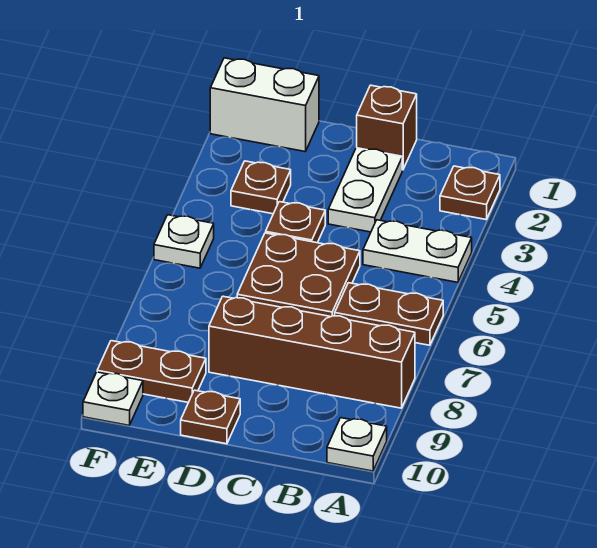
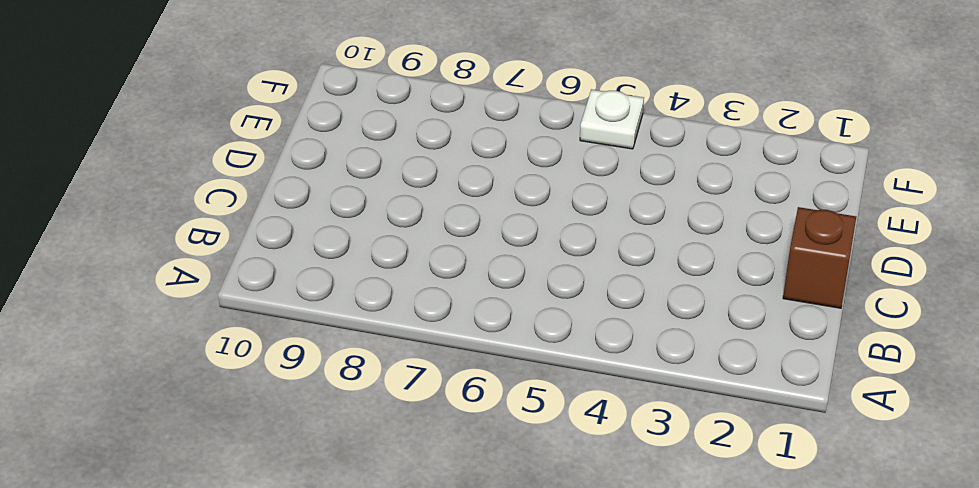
none -> brown plate A2 level 1
none -> white plate A4:B4 level 1
none -> brown plate A6:B6 level 1

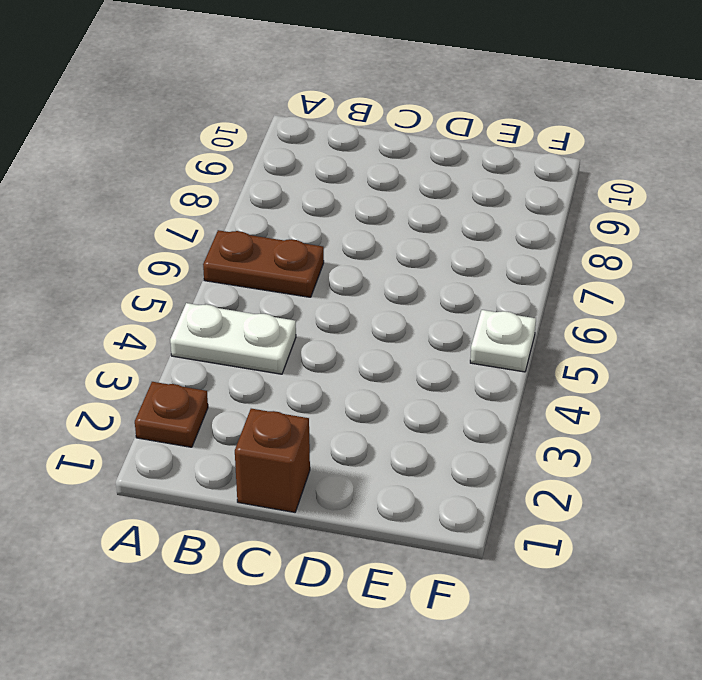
none -> brown brick A8:D8 level 1
none -> white plate A10 level 1
none -> white plate C2:C3 level 1

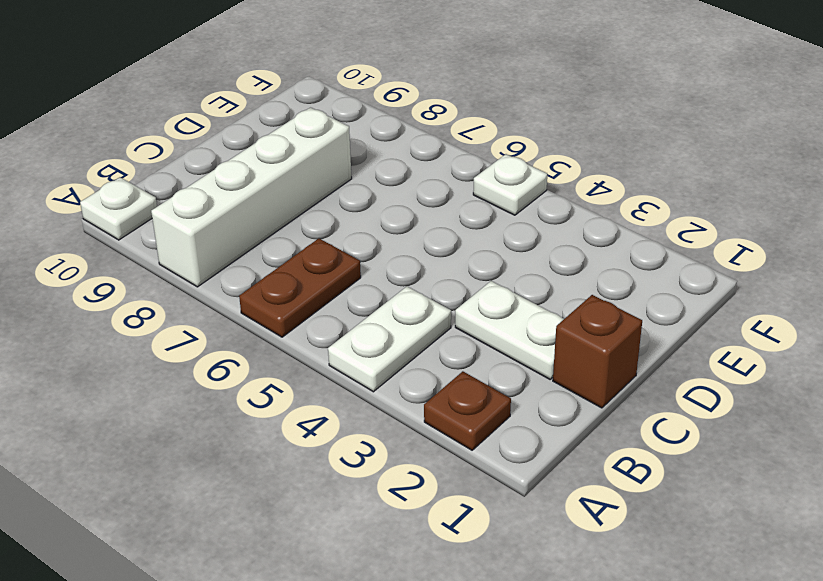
white brick A8:D8 level 1 -> brown brick A8:D8 level 1
none -> brown plate C5:D6 level 1
none -> brown plate D4 level 1
none -> brown plate D10 level 1

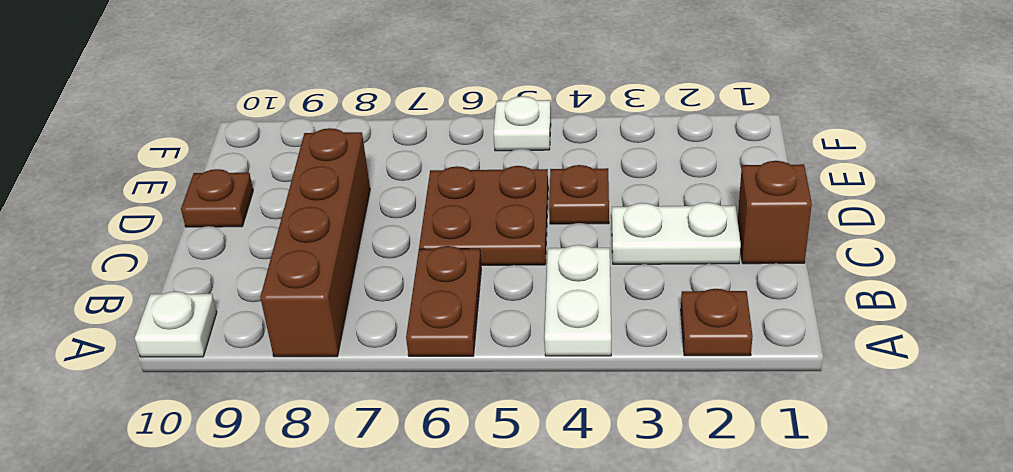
none -> white brick E1:F1 level 1
none -> brown plate E3 level 1
none -> brown plate E9:F9 level 1

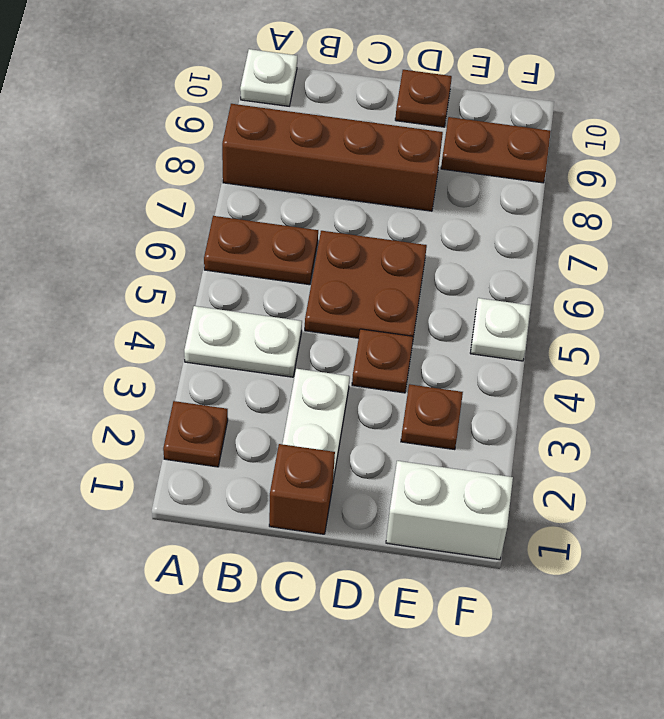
none -> white plate F10 level 1

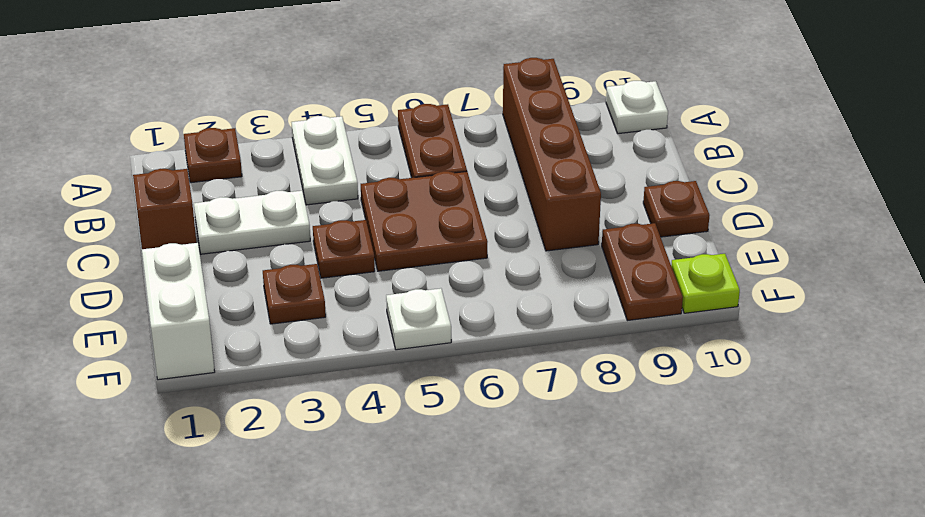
lime plate F10 level 1 -> white plate F10 level 1

